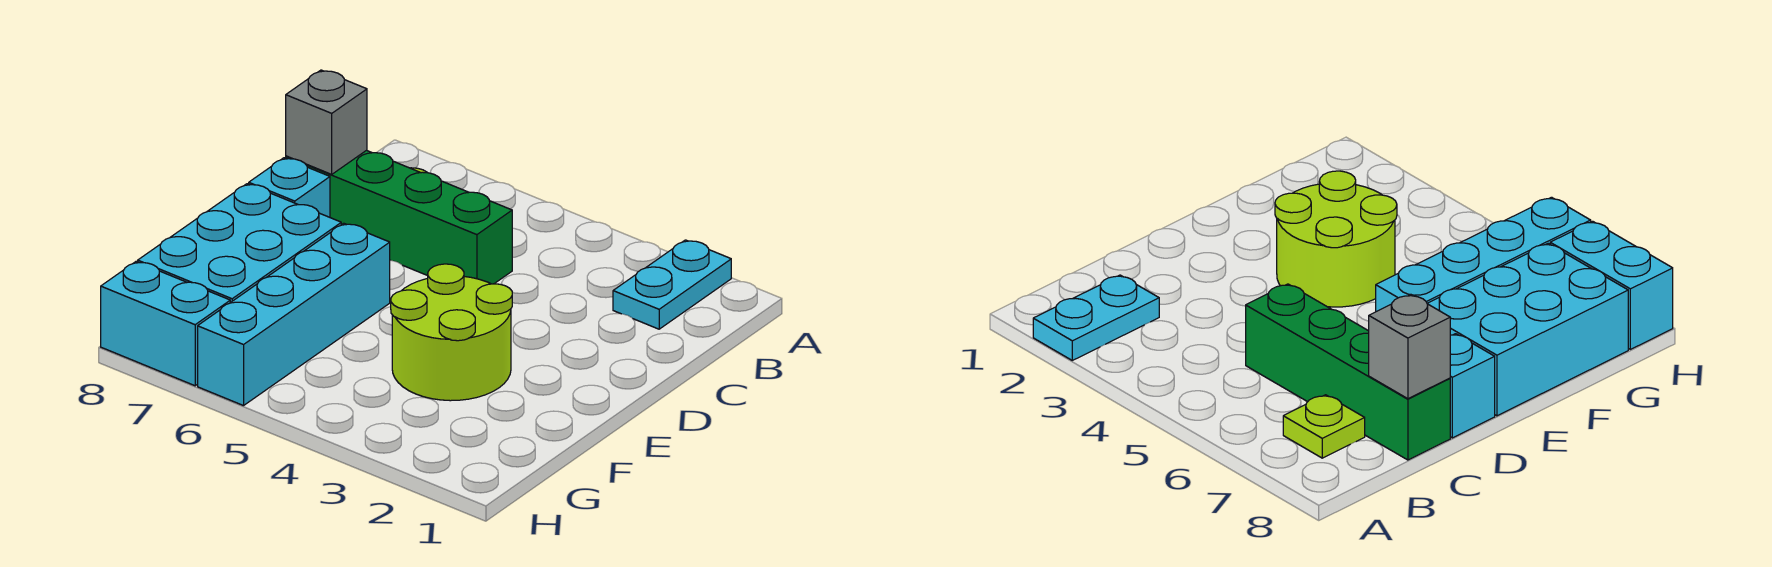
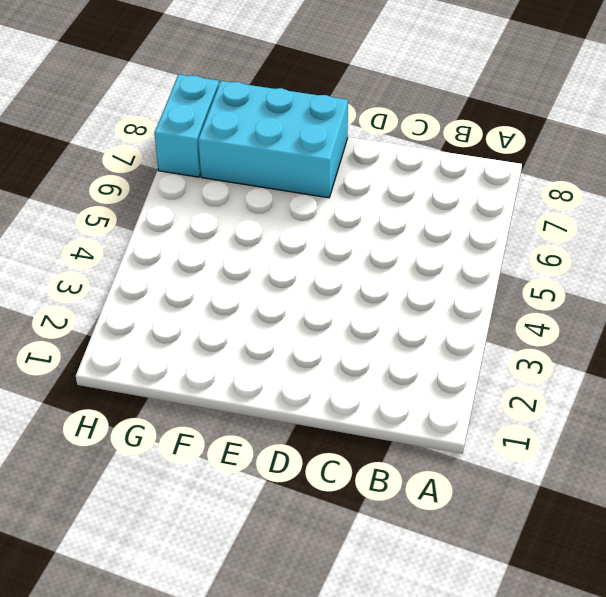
none -> cyan plate A2:B2 level 1
none -> lime plate B7 level 1

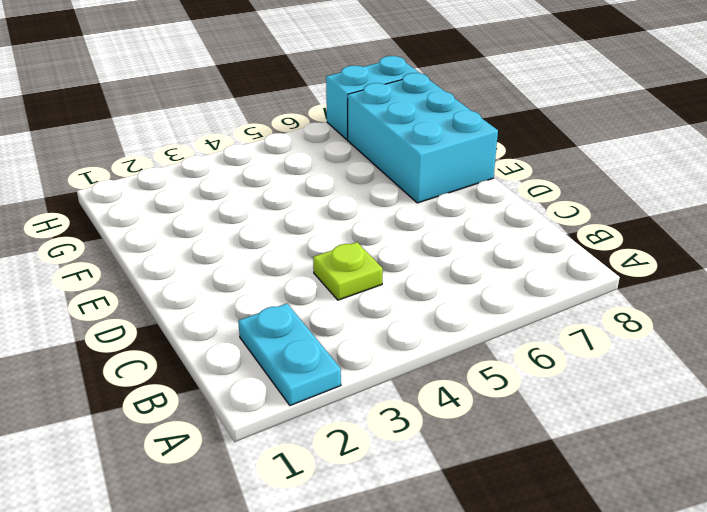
lime plate C4 level 1 -> lime plate B7 level 1
none -> green brick C5:C8 level 1
none -> cyan brick D8 level 1

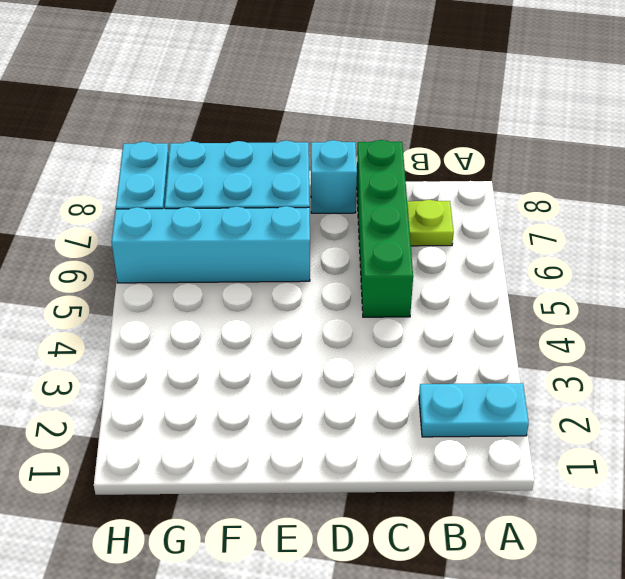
none -> lime round brick E3:F4 level 1
none -> grey brick C8 level 2

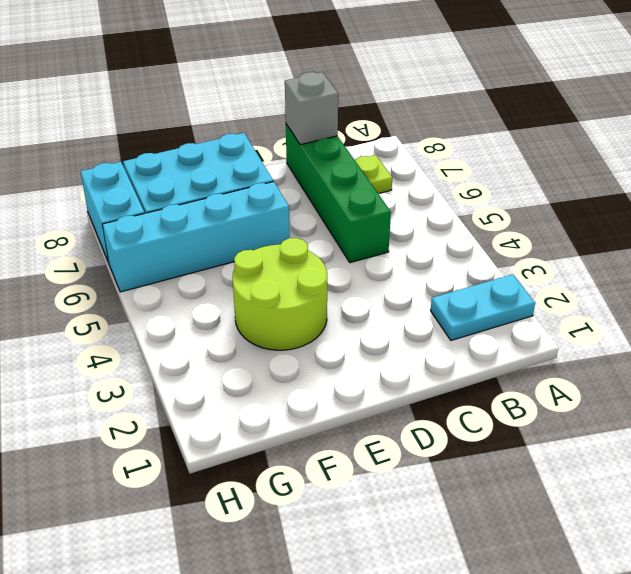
none -> cyan brick D8 level 1

